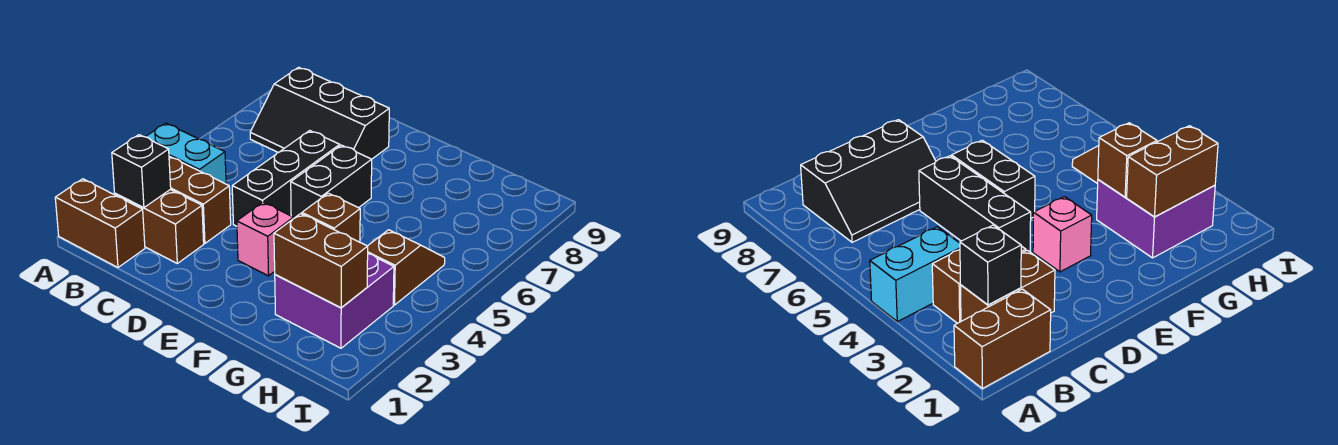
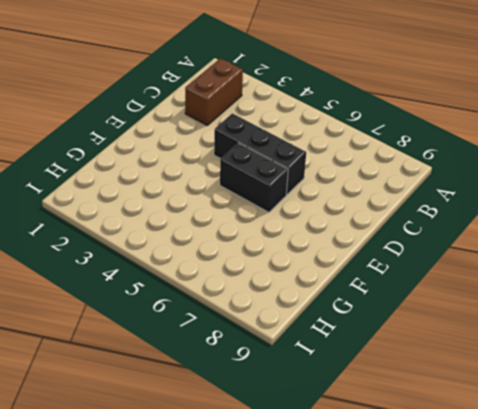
none -> brown brick A1:B1 level 1
none -> cyan brick A4:B4 level 1
none -> brown brick B3:C3 level 1

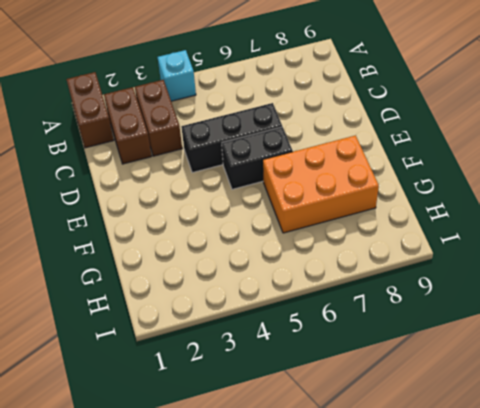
cyan brick A4 level 1 -> cyan brick A4:B4 level 1
orange brick F6:G8 level 1 -> none
none -> black slope B7:D8 level 1 top 8
none -> pink brick E3 level 1
none -> purple brick G2:H3 level 1

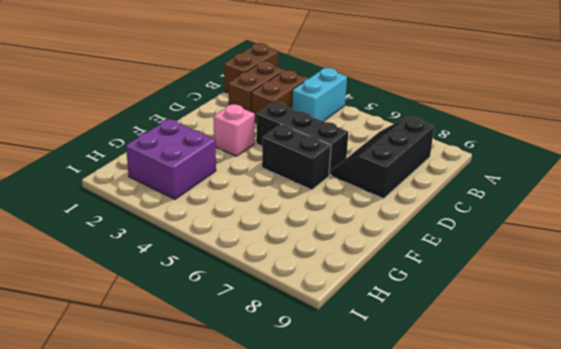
none -> brown slope H4:H5 level 1 top 4
none -> black brick B2 level 2
none -> brown brick G2:H2 level 2

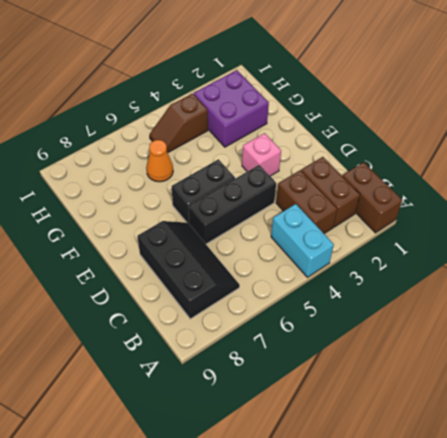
orange cone G6 level 1 -> none
none -> black brick B2 level 2
none -> brown brick G2:H2 level 2
none -> brown brick G3 level 2

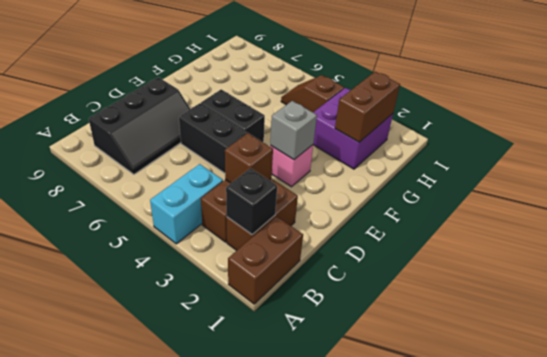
brown brick C3 level 2 -> brown brick G3 level 2
grey brick E3 level 2 -> none

